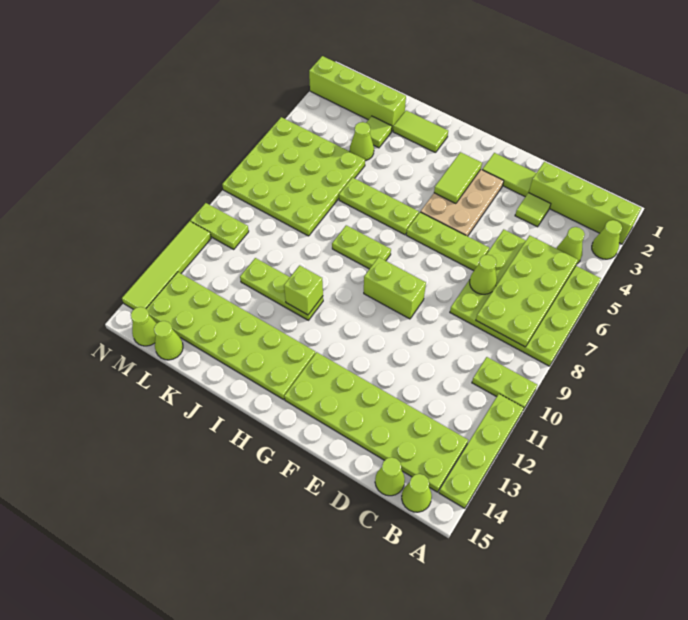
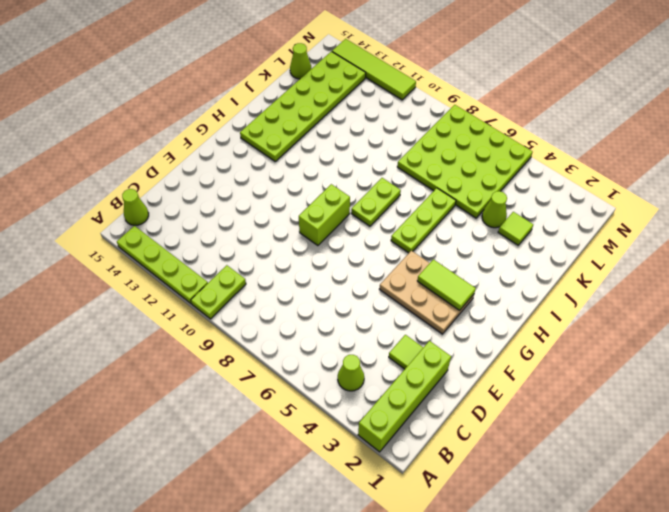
none -> lime cone A3 level 1
none -> lime plate A5:D8 level 1
none -> lime plate B13:G14 level 1
none -> lime cone C15 level 1

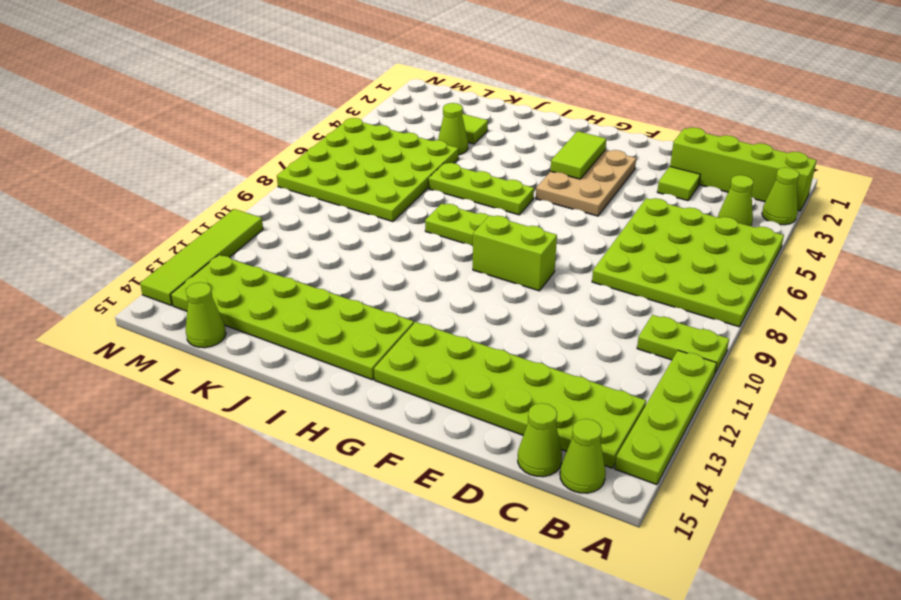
none -> lime tile E2:F2 level 1
none -> lime plate E6:G6 level 1
none -> lime tile I2:J2 level 1
none -> lime plate I11:K11 level 1

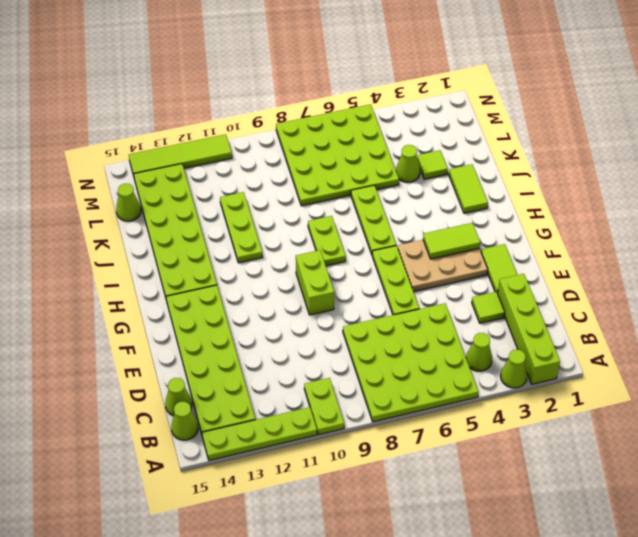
none -> lime brick K2:N2 level 1
none -> lime plate M10:N10 level 1
none -> lime cone M15 level 1
none -> lime plate B5:C8 level 2

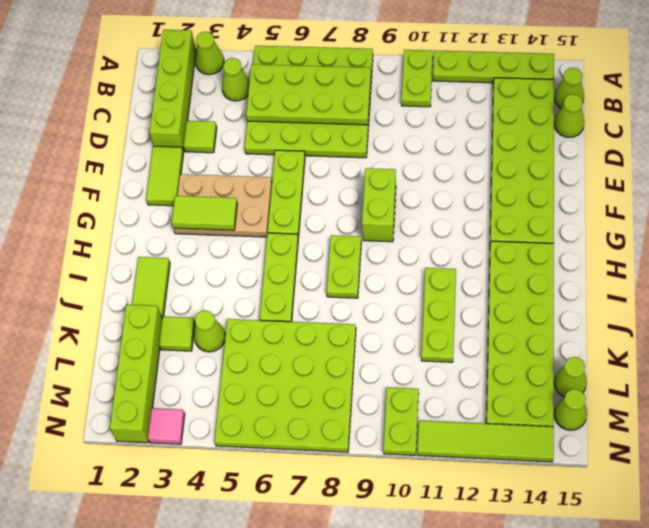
pink tile N3 level 1 -> none
none -> lime cone D7 level 2
none -> lime brick I11 level 2

